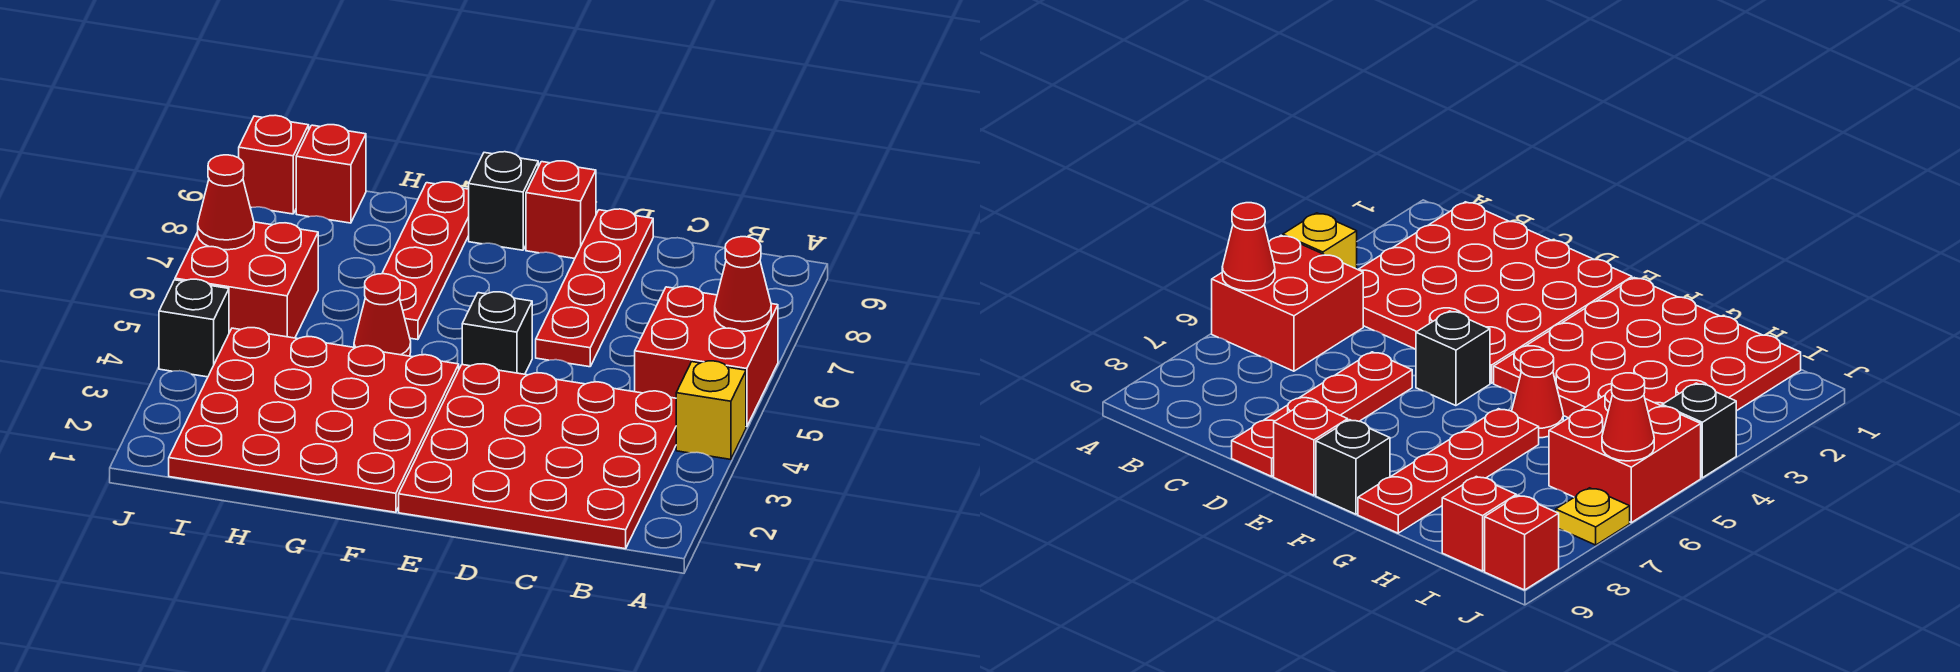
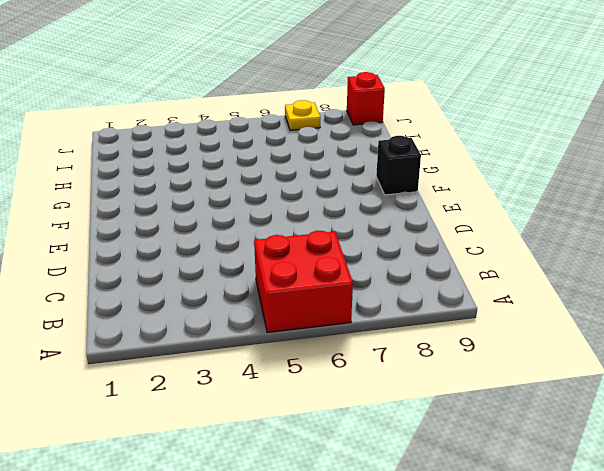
none -> yellow brick A4 level 1
none -> red plate B1:E4 level 1
none -> red plate D6:D9 level 1

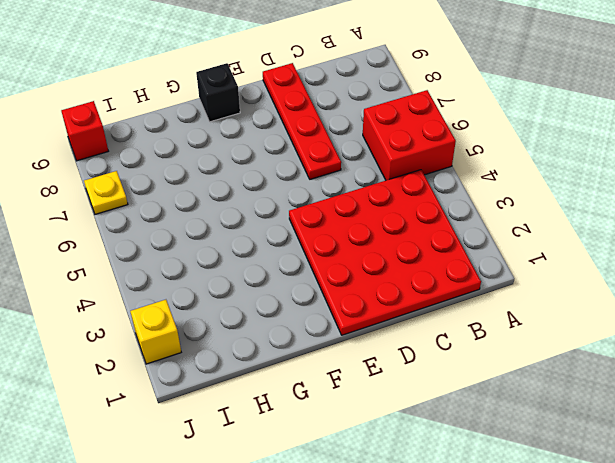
yellow brick J2 level 1 -> yellow brick A4 level 1
none -> black brick E5 level 1
none -> red brick E9 level 1
none -> red plate F1:I4 level 1

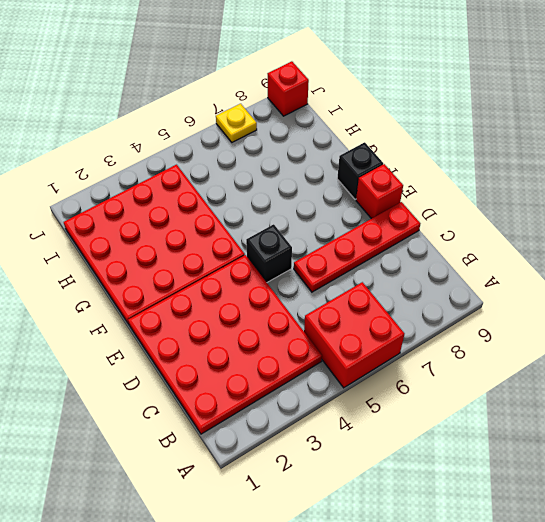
none -> yellow brick A4 level 1
none -> red cone G5 level 1
none -> red plate G6:G9 level 1

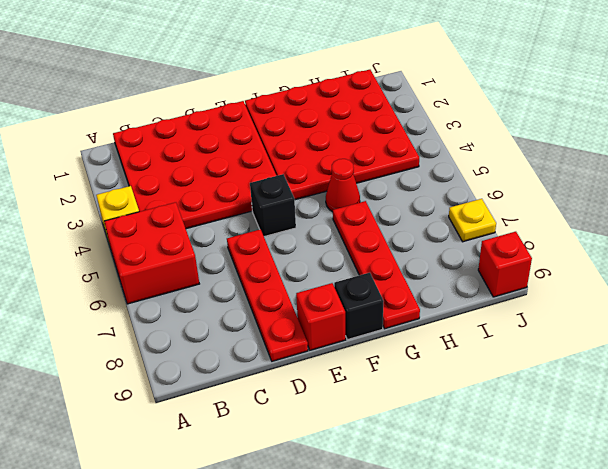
none -> red brick I5:J6 level 1
none -> red brick I9 level 1
none -> black brick J4 level 1

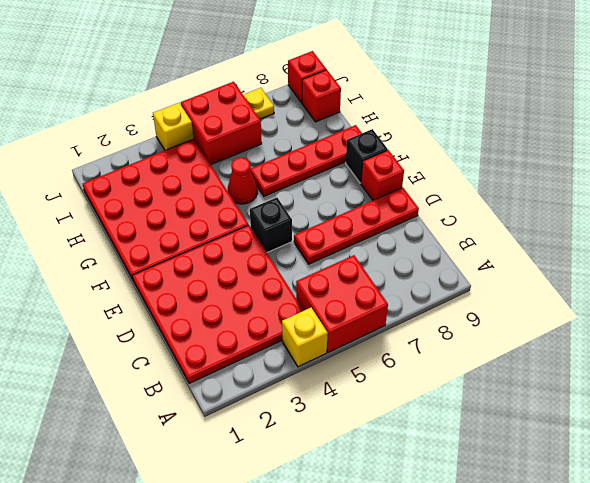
yellow brick J4 level 1 -> black brick J4 level 1
none -> red cone A6 level 2
none -> red cone J6 level 2

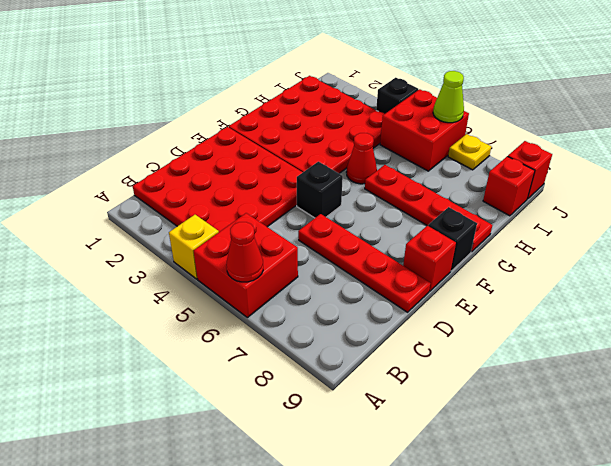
lime cone J6 level 2 -> red cone J6 level 2

